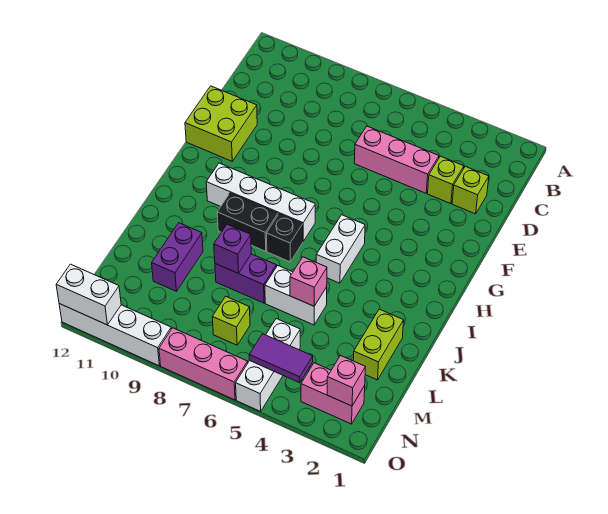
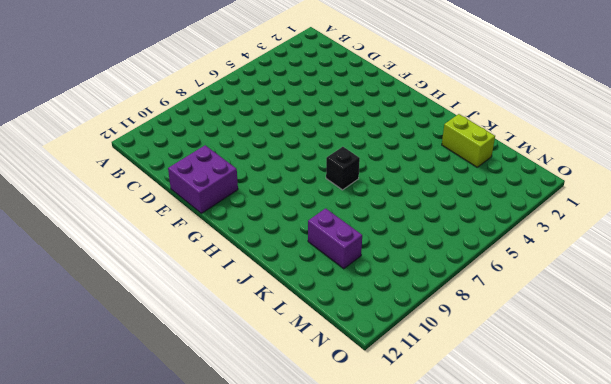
purple brick E11:F12 level 1 -> lime brick E11:F12 level 1
none -> lime brick D2 level 1
none -> lime brick D3 level 1
none -> pink brick D4:D6 level 1

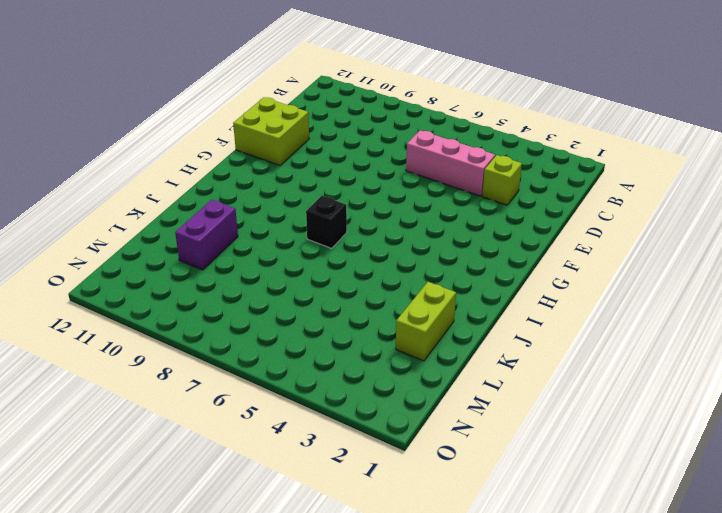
none -> lime brick D2 level 1
none -> white brick H5:I5 level 1
none -> white brick H7:H10 level 1

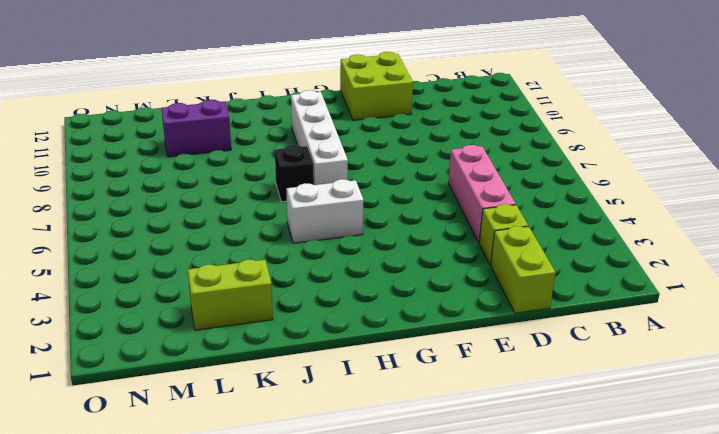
lime brick D1:D2 level 1 -> lime brick D2 level 1
none -> black brick I8:I9 level 1
none -> white brick K5:K6 level 1
none -> purple brick K7:K8 level 1

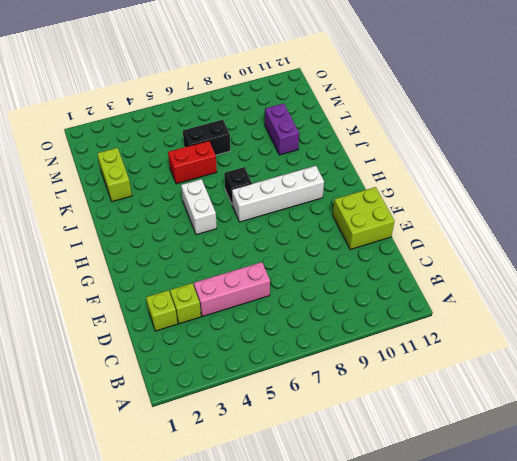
red brick K5:K6 level 1 -> white brick K5:K6 level 1
black brick L6:L7 level 1 -> black brick I8:I9 level 1
none -> purple brick K7:K8 level 1
none -> white brick M5:O5 level 1
none -> lime brick M7 level 1

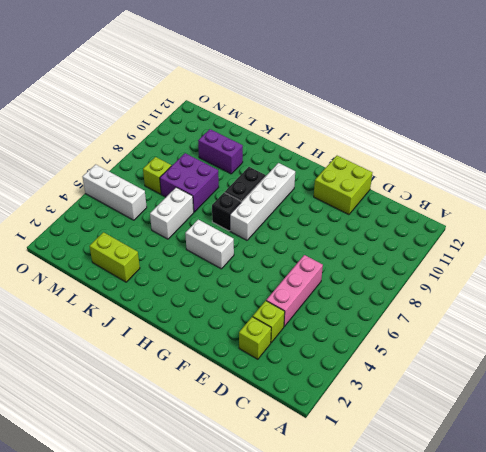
purple brick K7:L8 level 1 -> purple brick K7:K8 level 1
none -> pink brick N2:N3 level 1
none -> pink brick O6:O8 level 1
none -> white brick O9:O12 level 1

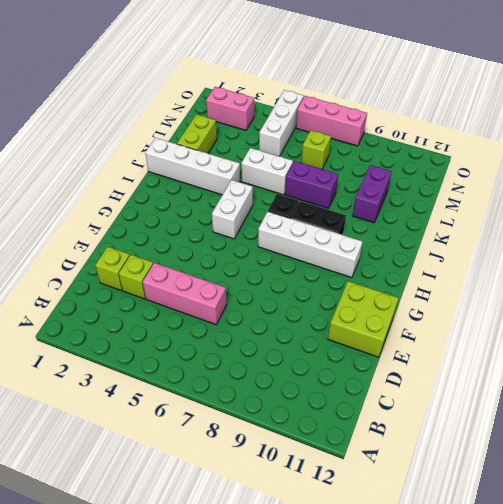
white brick J1:J4 level 1 -> white brick O9:O12 level 1
none -> pink brick K5 level 2
none -> purple brick K8 level 2
none -> pink brick N2 level 2

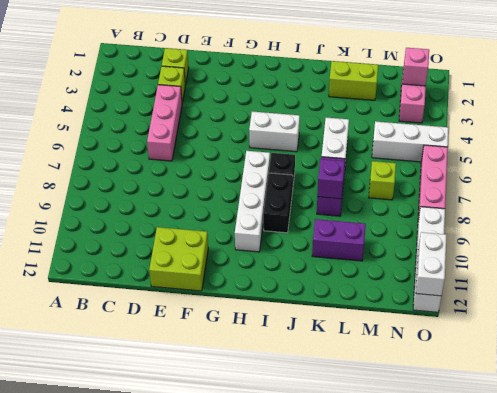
none -> pink brick K5 level 2
none -> purple tile N4:N5 level 2

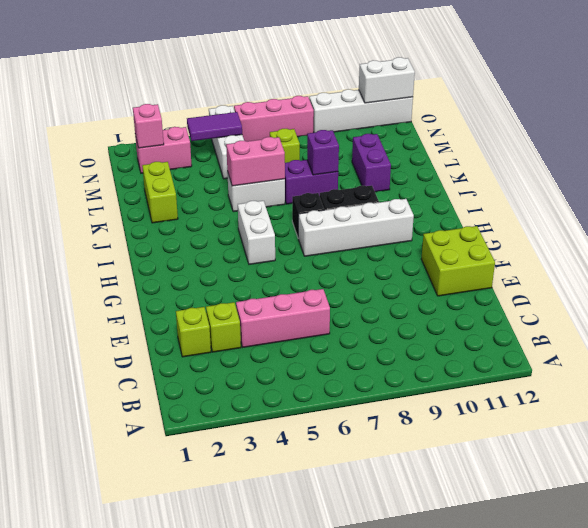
pink brick K5:K6 level 2 -> pink brick K5 level 2

